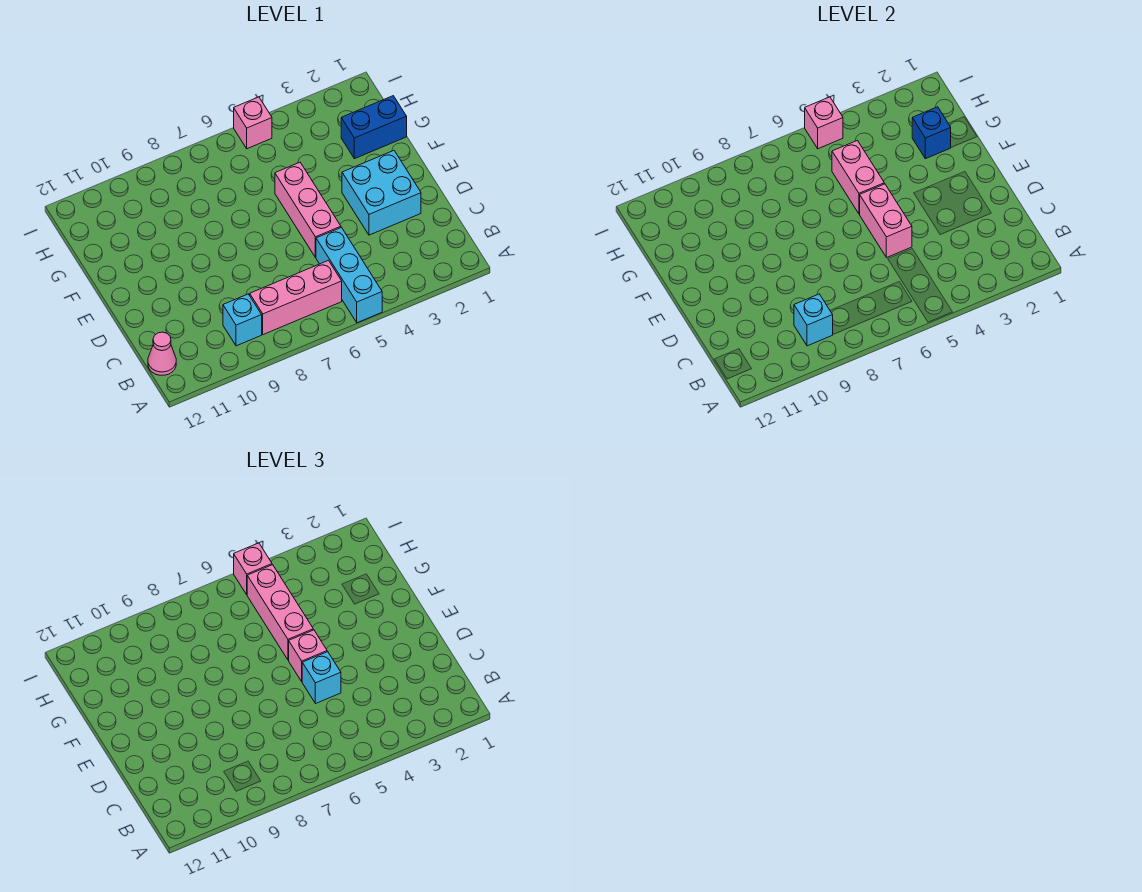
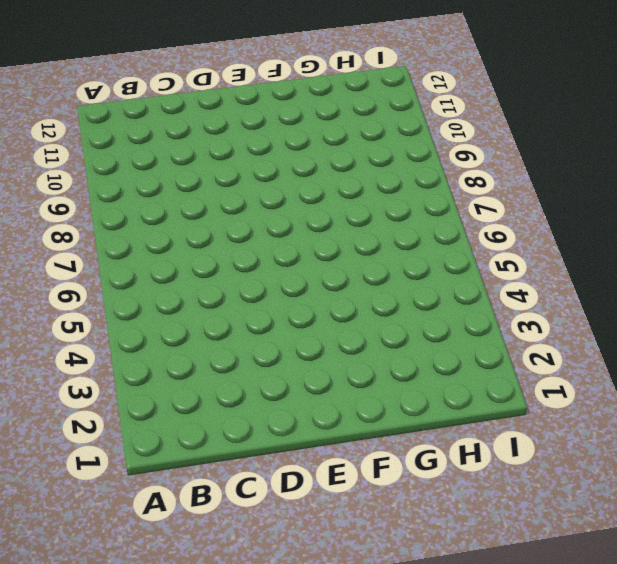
none -> cyan brick A5:C5 level 1
none -> pink brick B6:B8 level 1
none -> cyan brick B9 level 1

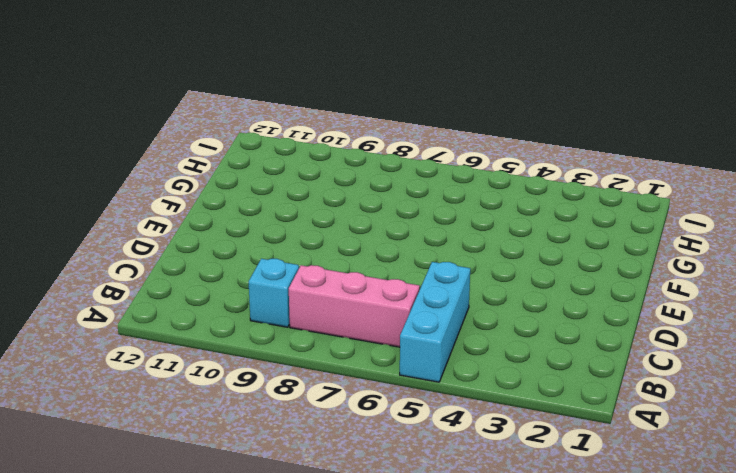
none -> pink cone B12 level 1
none -> cyan brick D2:E3 level 1
none -> pink brick D5:F5 level 1

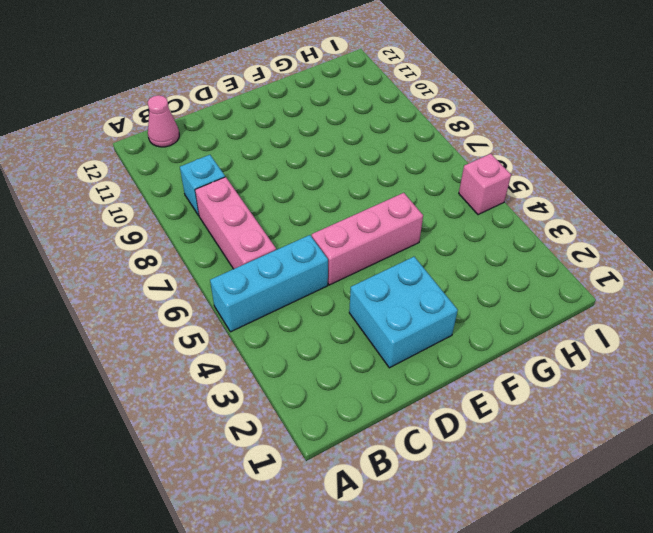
none -> blue brick G1:G2 level 1
none -> cyan brick B9 level 2
none -> pink brick D5:E5 level 2

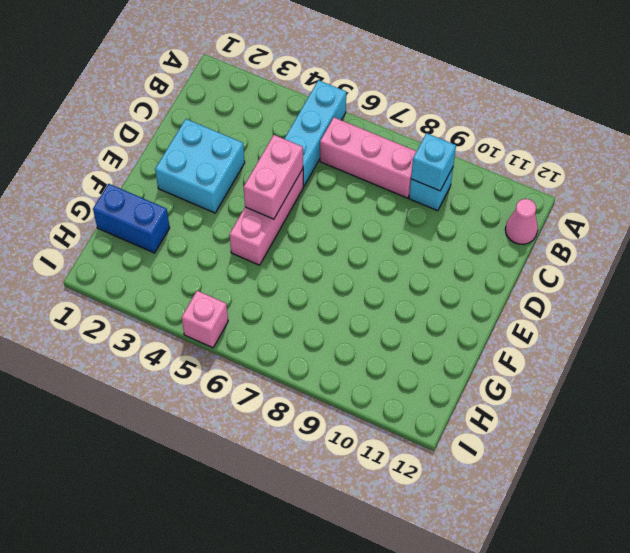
none -> pink brick F5:G5 level 2
none -> blue brick G2 level 2
none -> pink brick I5 level 2

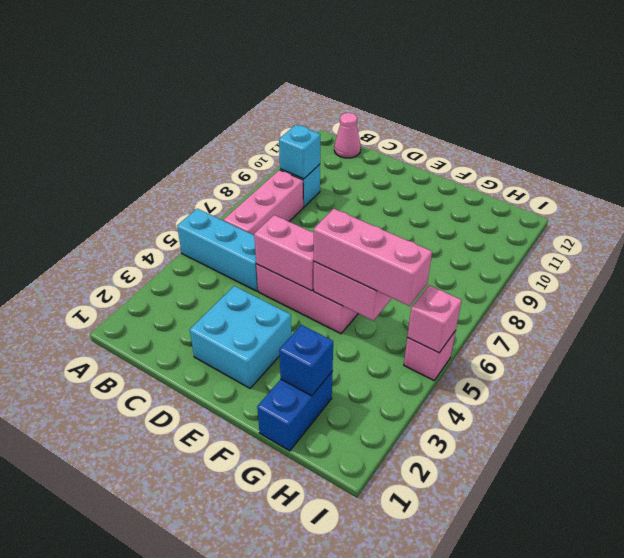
none -> cyan brick D5 level 3
none -> pink brick E5 level 3
none -> pink brick I5 level 3

